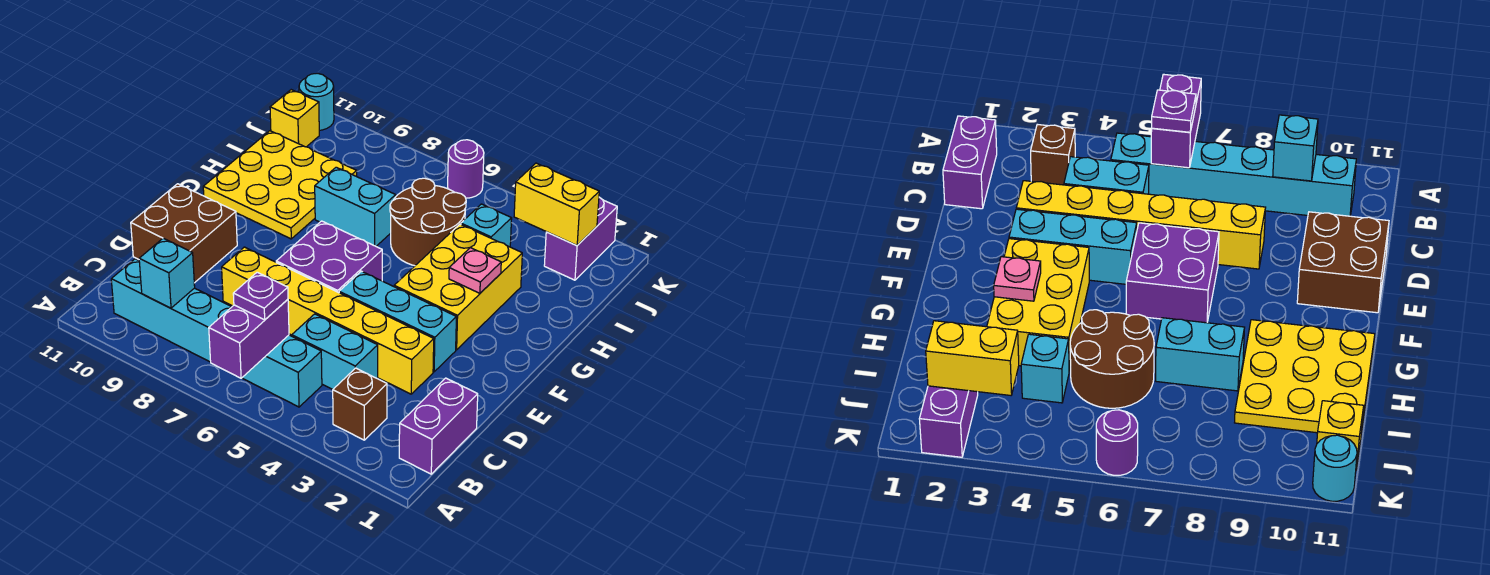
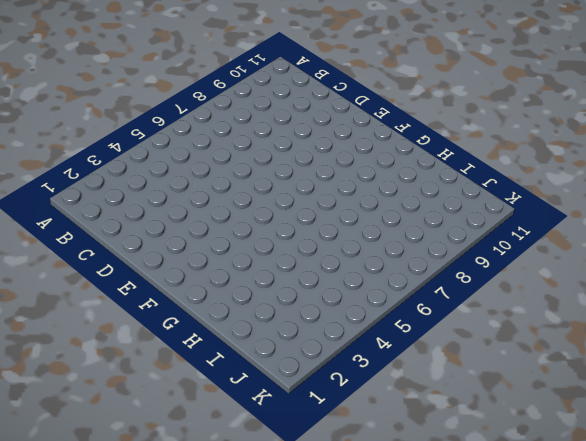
none -> purple brick B1:C1 level 1
none -> brown brick B3 level 1
none -> cyan brick B5:B10 level 1

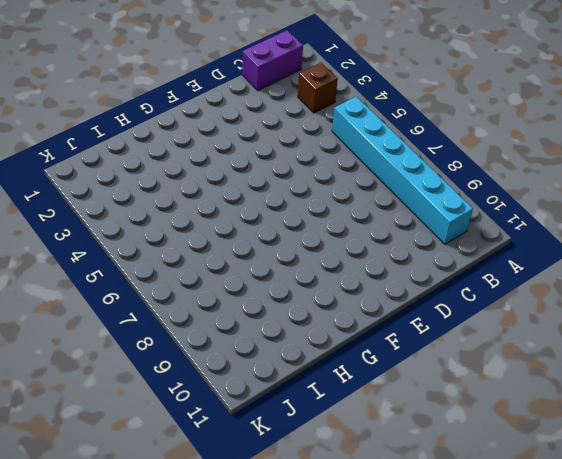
none -> cyan brick C4:C5 level 1
none -> yellow brick D3:D8 level 1
none -> brown brick D10:E11 level 1

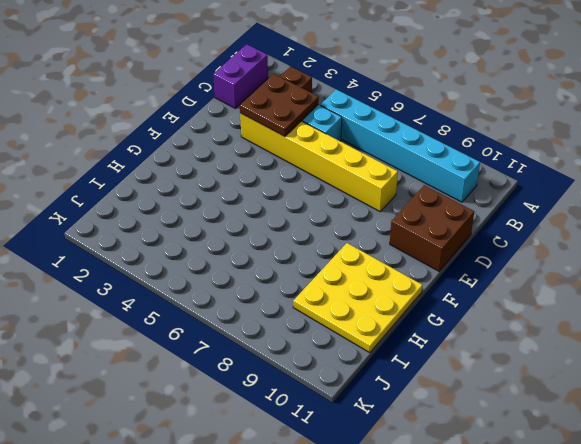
brown plate C3:D4 level 2 -> none
none -> cyan brick E3:E5 level 1
none -> purple brick E6:F7 level 1
none -> yellow brick F3:H4 level 1

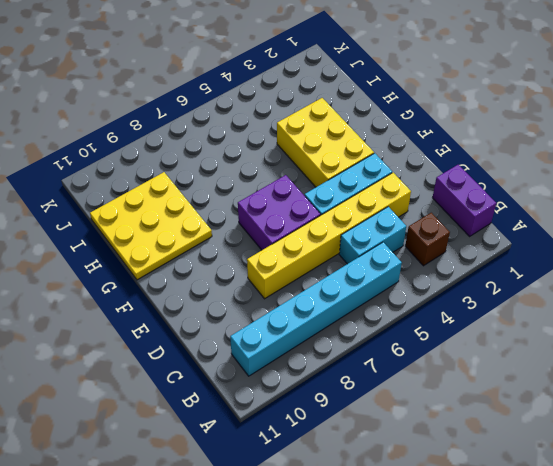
none -> brown brick D10:E11 level 1
none -> brown round brick H5:I6 level 1
none -> cyan brick H7:H8 level 1

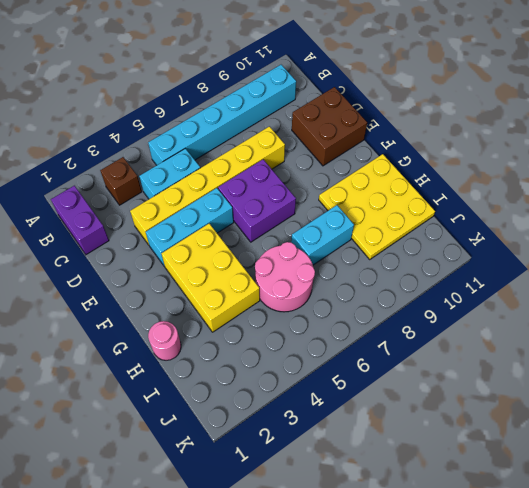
pink round brick H1 level 1 -> none
pink round brick H5:I6 level 1 -> brown round brick H5:I6 level 1
none -> cyan brick I4 level 1
none -> purple brick J2:K2 level 1
none -> yellow brick J11 level 1

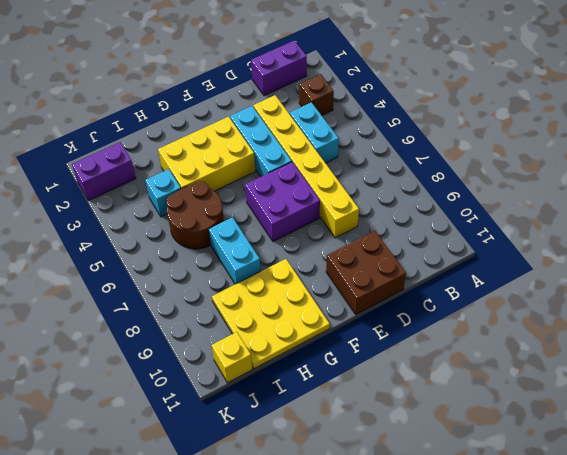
none -> cyan brick B5:B10 level 1
none -> purple round brick K6 level 1
none -> cyan round brick K11 level 1

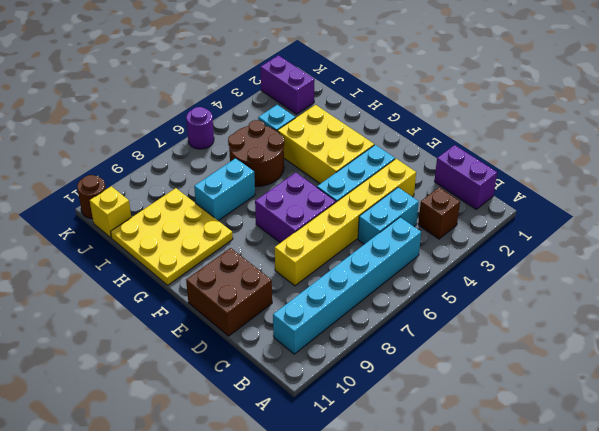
brown round brick K11 level 1 -> cyan round brick K11 level 1
none -> purple brick A6:B6 level 2
none -> cyan brick B9 level 2
none -> pink plate G3 level 2

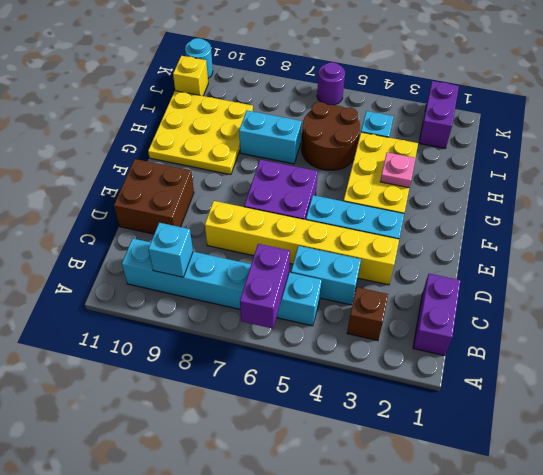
none -> yellow brick J2:J3 level 2
none -> purple plate B6 level 3

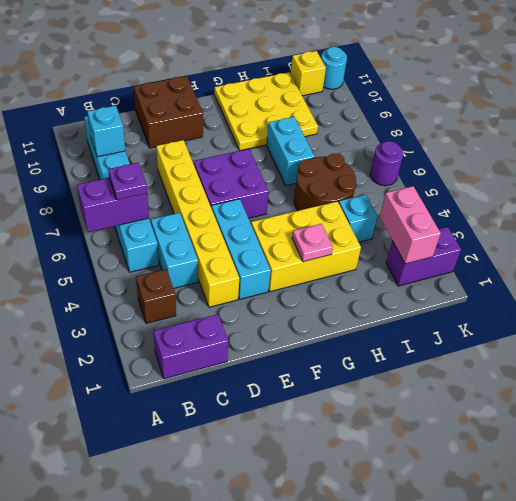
pink brick J2:J3 level 2 -> yellow brick J2:J3 level 2

